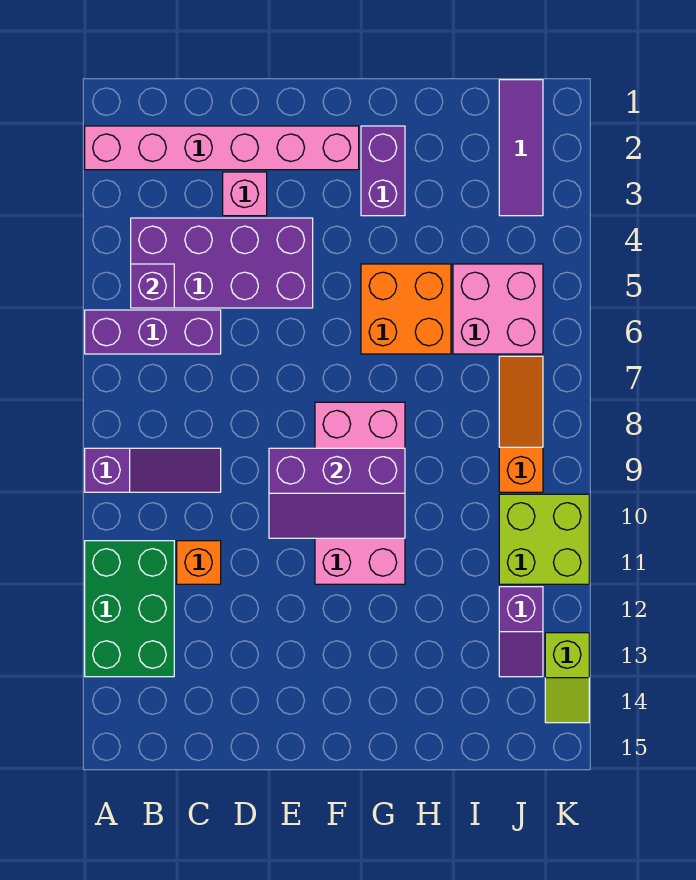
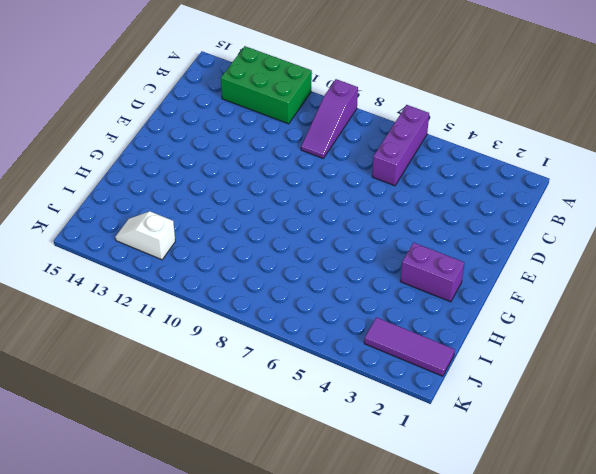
white slope J12:J13 level 1 top 12 -> purple slope J12:J13 level 1 top 12
none -> pink brick A2:F2 level 1
none -> purple brick B4:E5 level 1
none -> orange brick C11 level 1

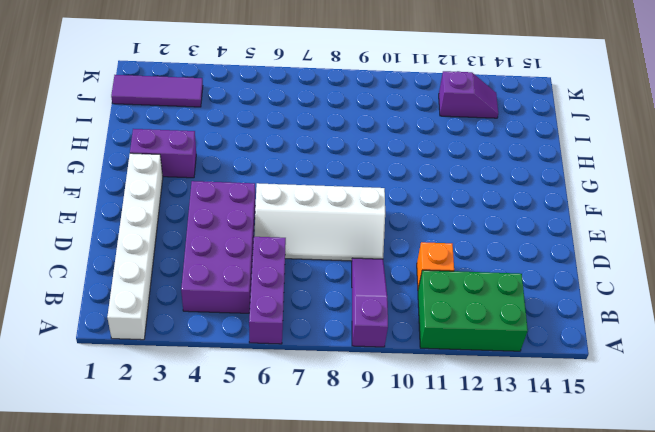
white brick A2:F2 level 1 -> pink brick A2:F2 level 1
white slope D6:E9 level 1 top E -> none
none -> pink brick D3 level 1
none -> pink brick F8:G11 level 1
none -> orange brick G5:H6 level 1

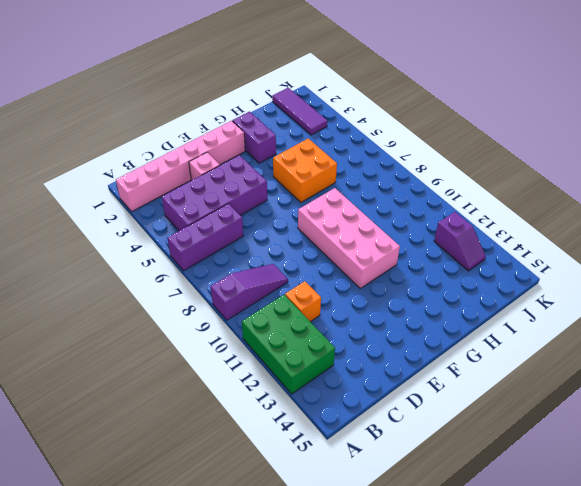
none -> pink brick I5:J6 level 1
none -> orange slope J7:J9 level 1 top 9
none -> lime brick J10:K11 level 1

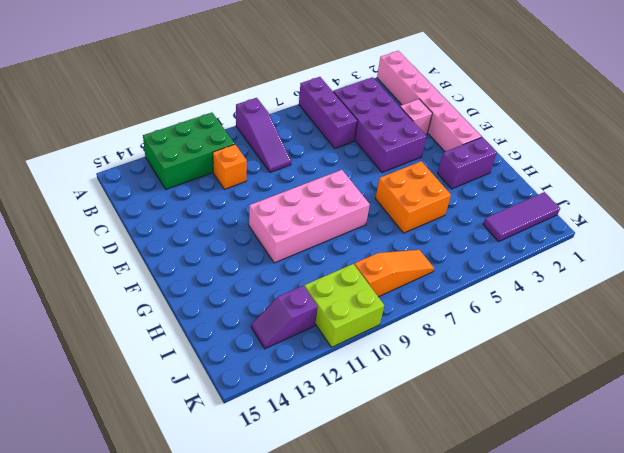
none -> pink brick I5:J6 level 1
none -> lime slope K13:K14 level 1 top 13
none -> purple brick B5 level 2

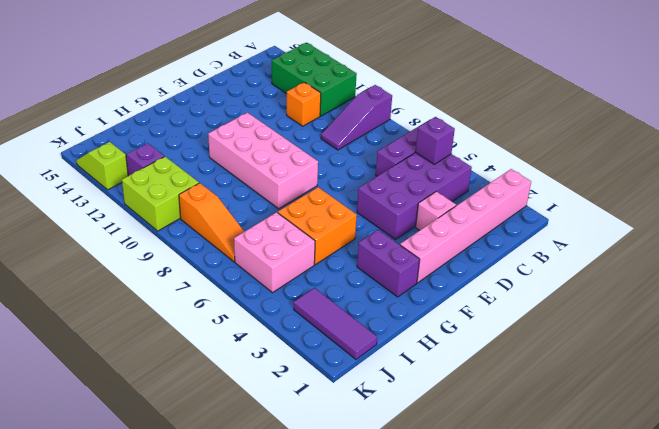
none -> purple slope E9:G10 level 2 top 9

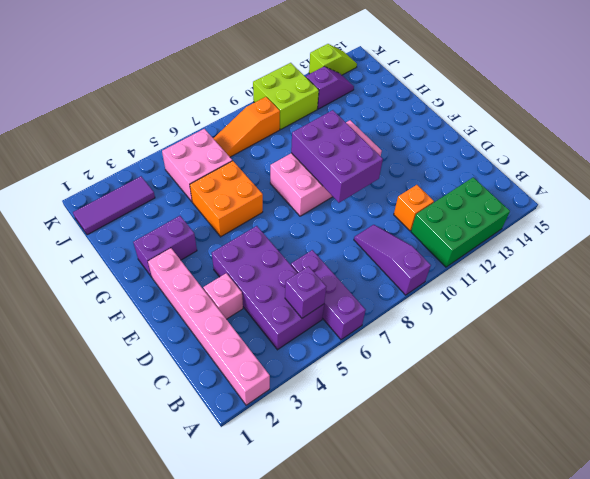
purple brick E9:G10 level 2 -> purple slope E9:G10 level 2 top 9

